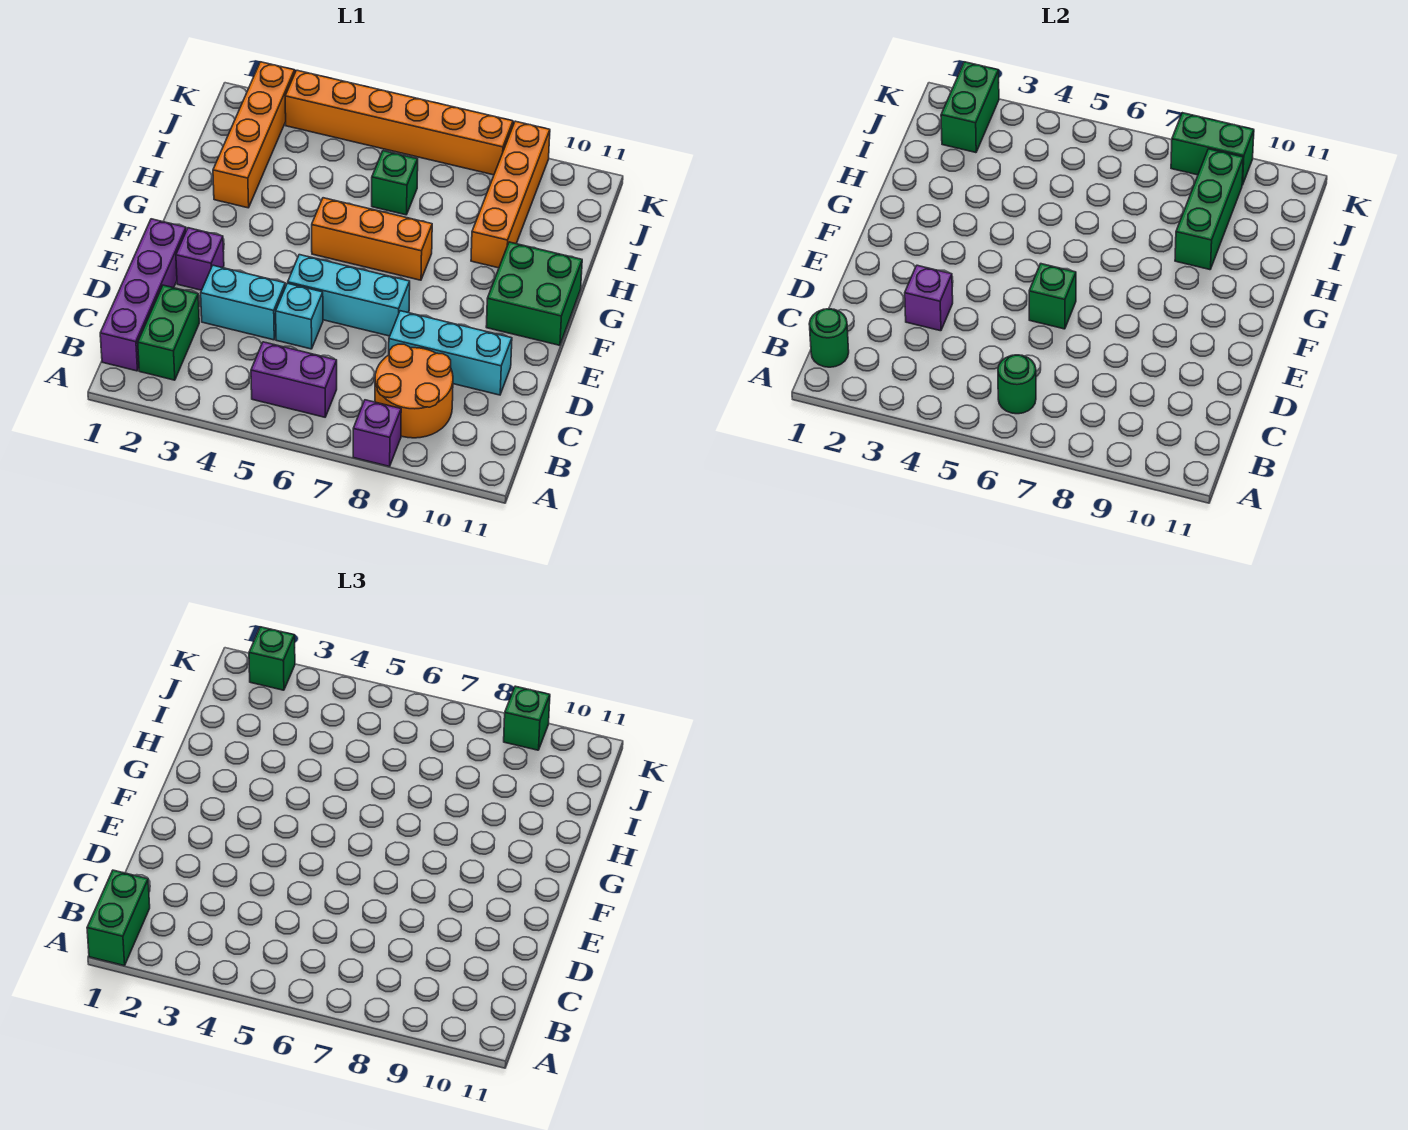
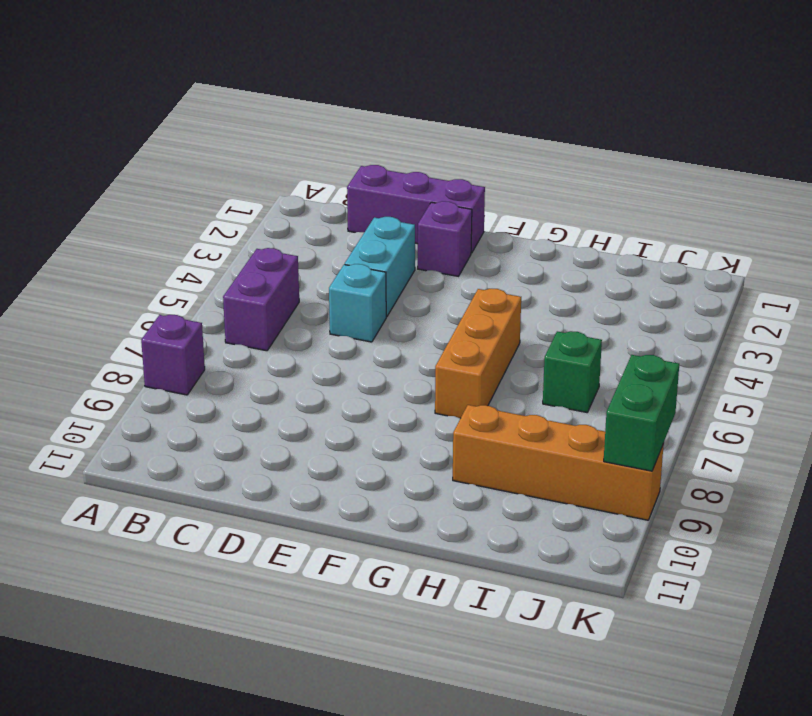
purple brick C1:E1 level 1 -> purple brick B1:E1 level 1
none -> green brick B2:C2 level 1
none -> orange round brick B8:C9 level 1
none -> cyan brick D8:D10 level 1

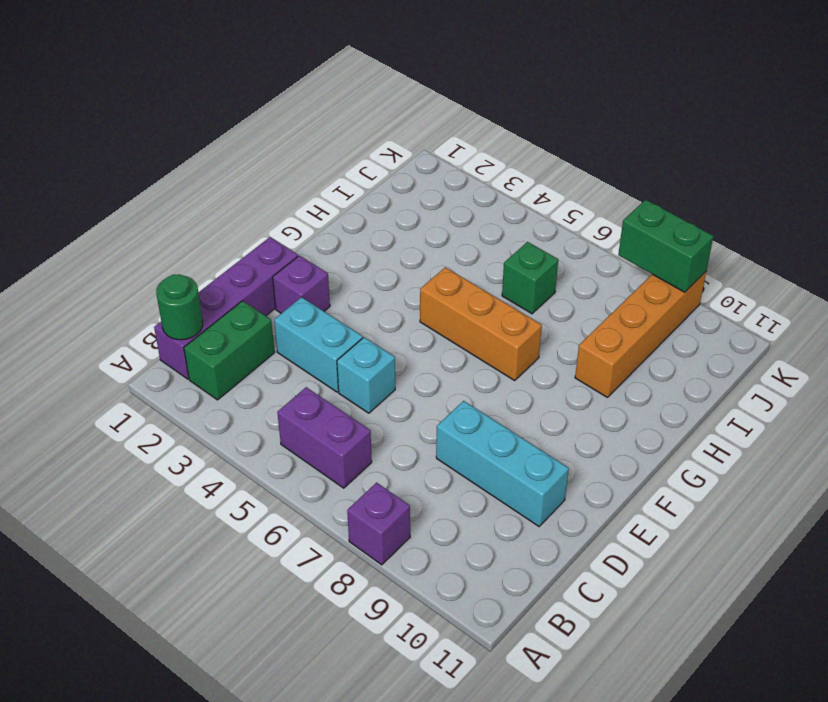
none -> orange round brick B8:C9 level 1
none -> cyan brick E5:E7 level 1
none -> green brick F10:G11 level 1

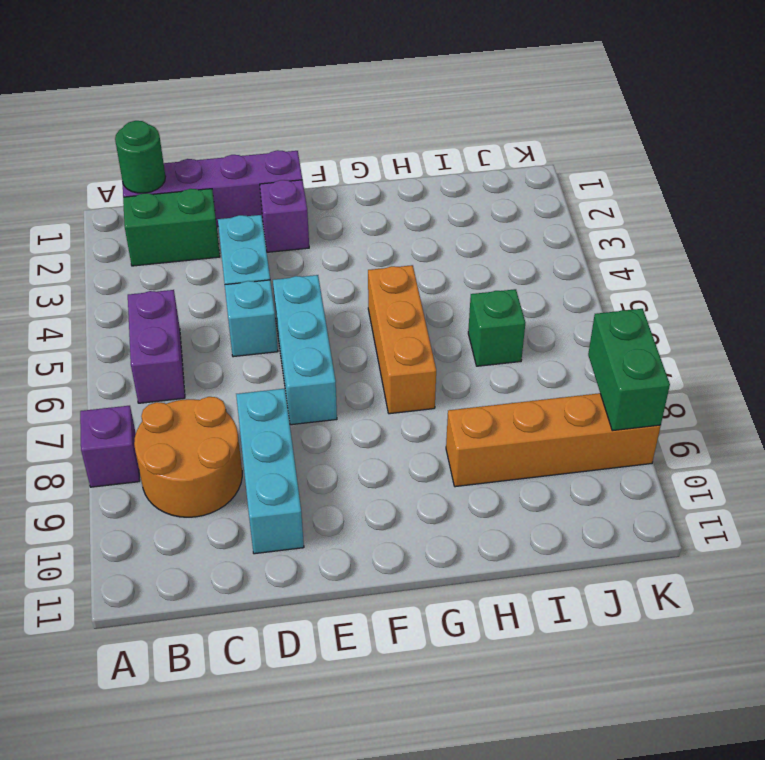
none -> green brick F10:G11 level 1
none -> orange brick H2:K2 level 1
none -> orange brick K3:K8 level 1

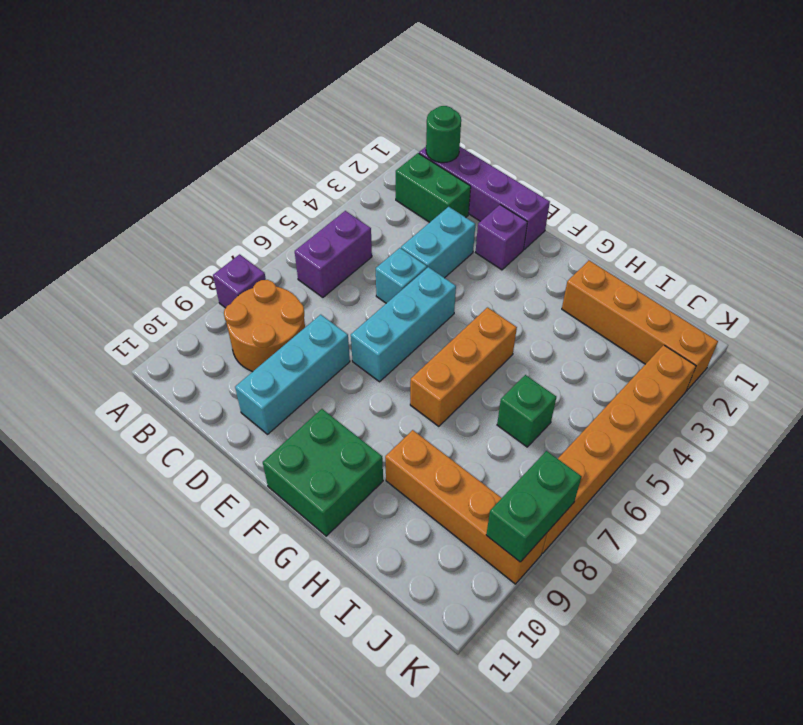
none -> green round brick B6 level 2
none -> purple brick D3 level 2
none -> green brick E6 level 2

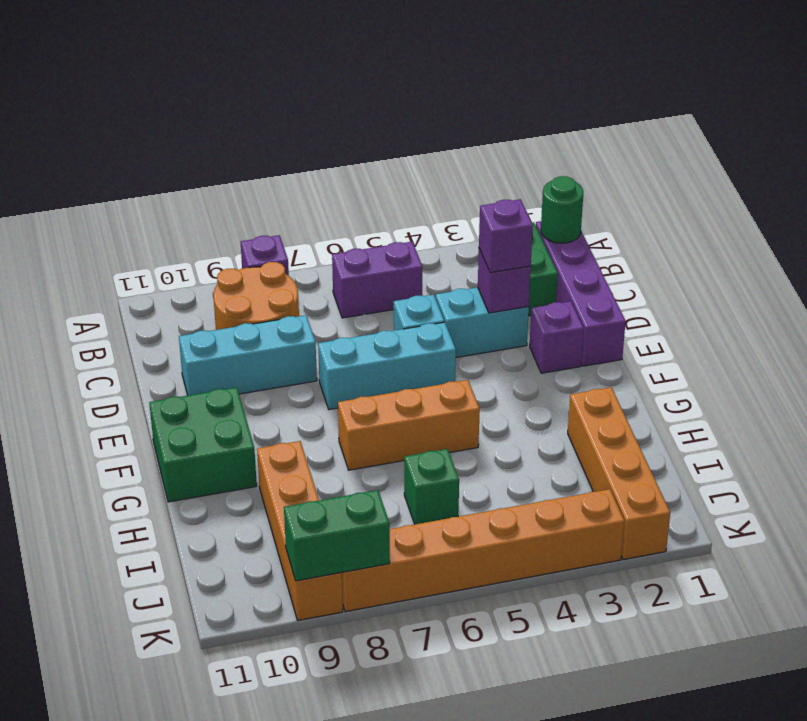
purple brick D3 level 3 -> none
none -> green round brick B6 level 2
none -> green brick E6 level 2
none -> green brick H9:J9 level 2

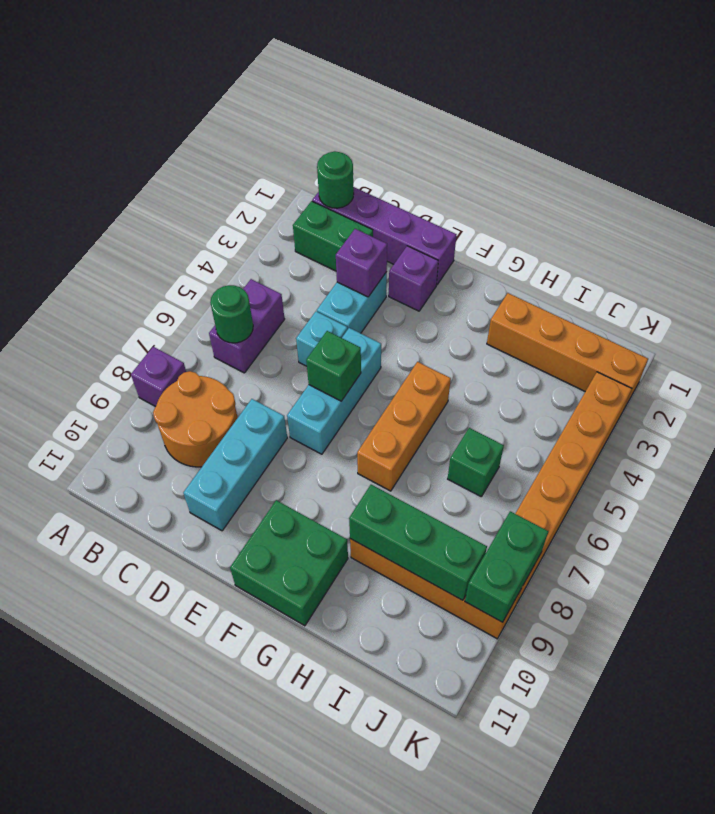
none -> green brick J2:K2 level 2
none -> green brick A1:B1 level 3
none -> green brick K2 level 3

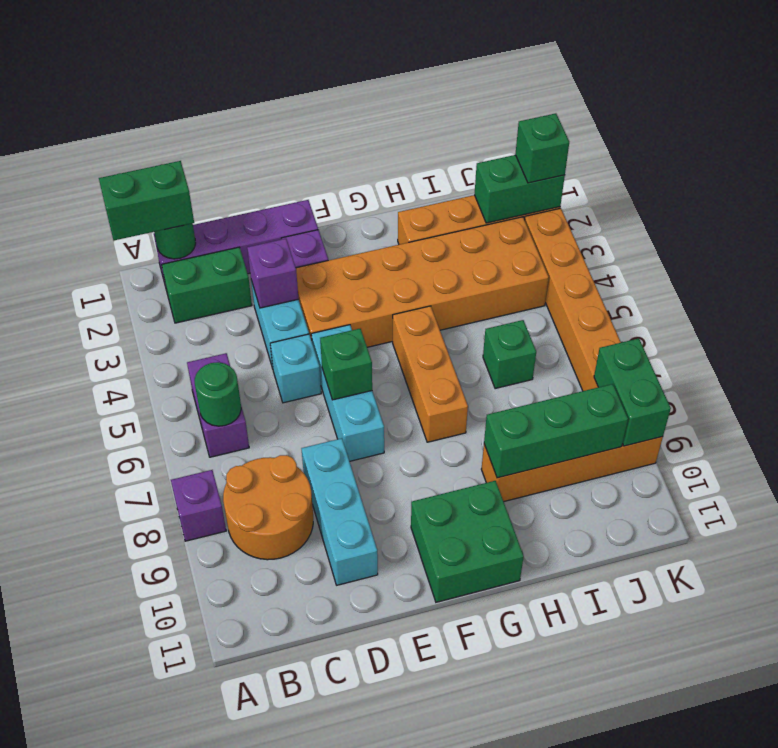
orange brick E3:J4 level 1 -> none
none -> green brick K9 level 3

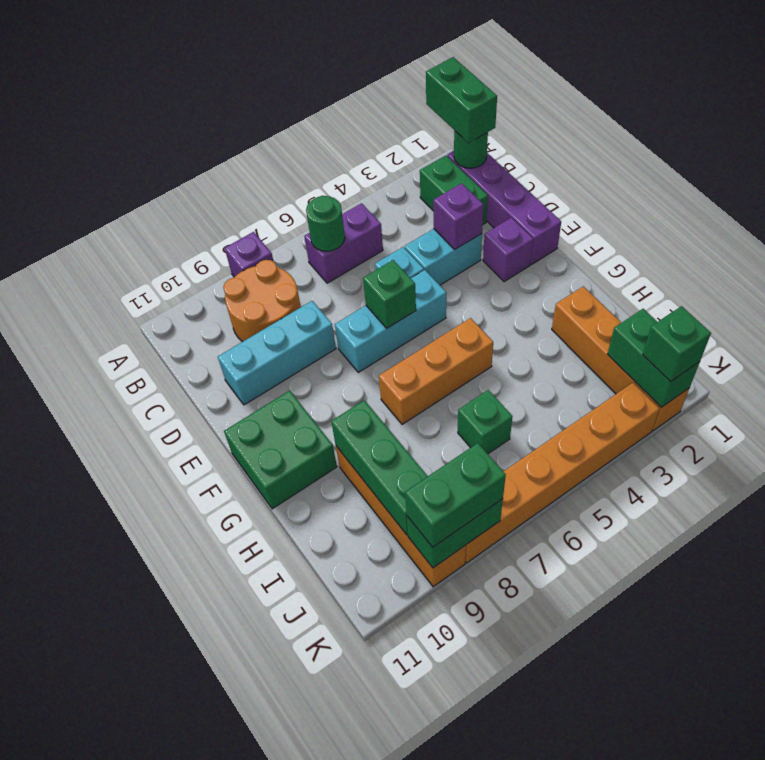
green brick K8:K9 level 3 -> green brick K9 level 3

